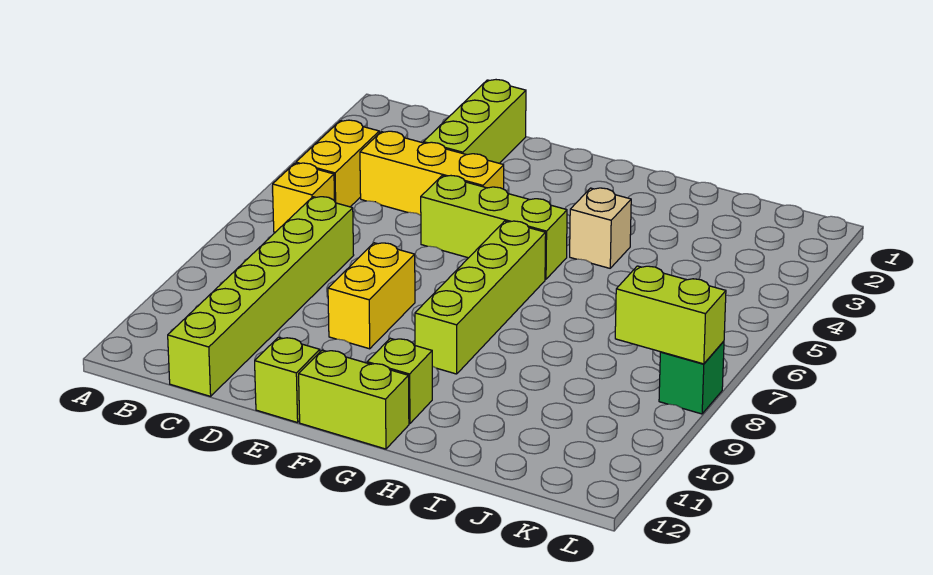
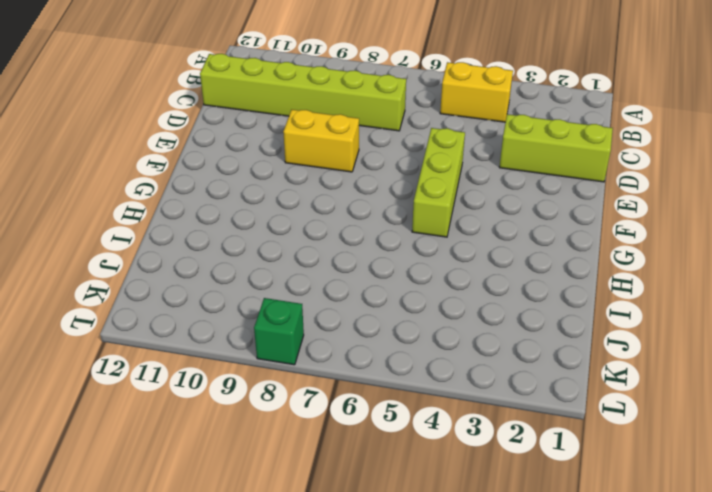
none -> yellow brick B6 level 1
none -> yellow brick C4:E4 level 1
none -> lime brick E12 level 1

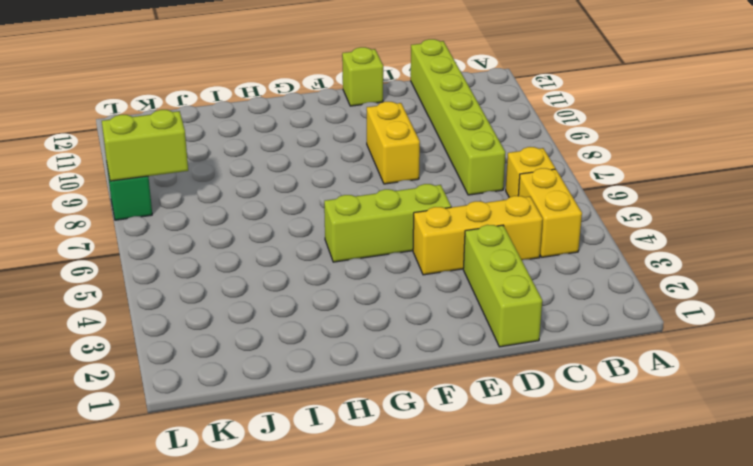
none -> lime brick F12:G12 level 1
none -> lime brick G6:G9 level 1
none -> lime brick G11 level 1

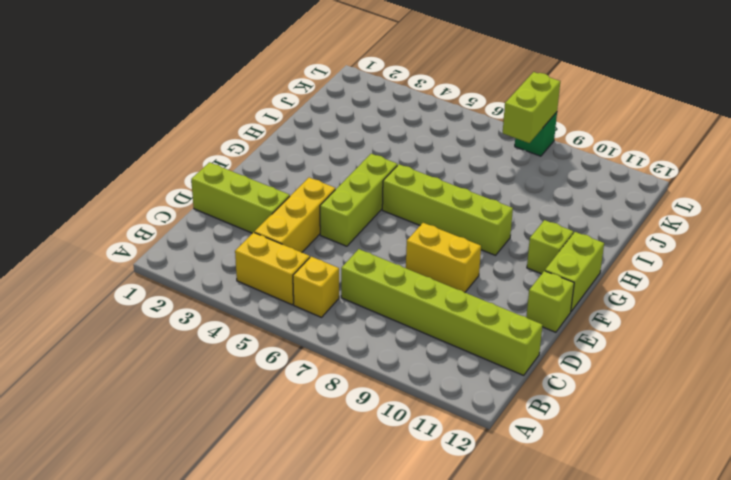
none -> tan brick H4 level 1

